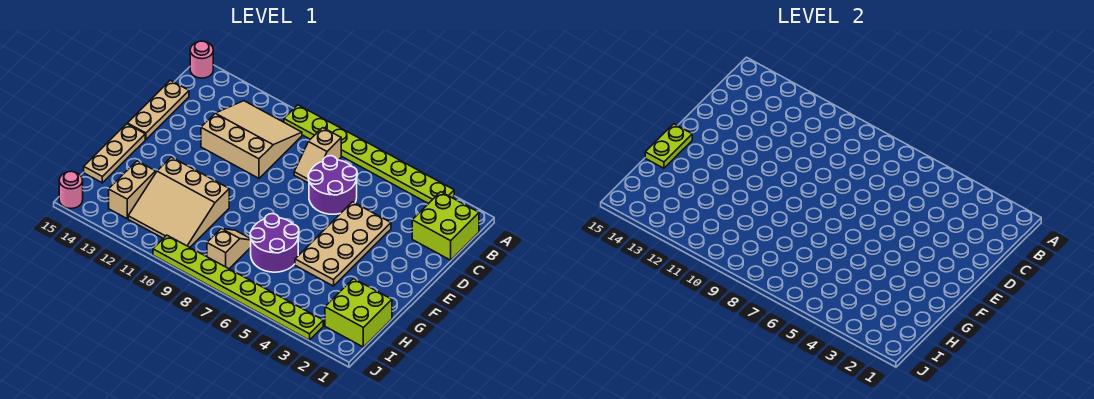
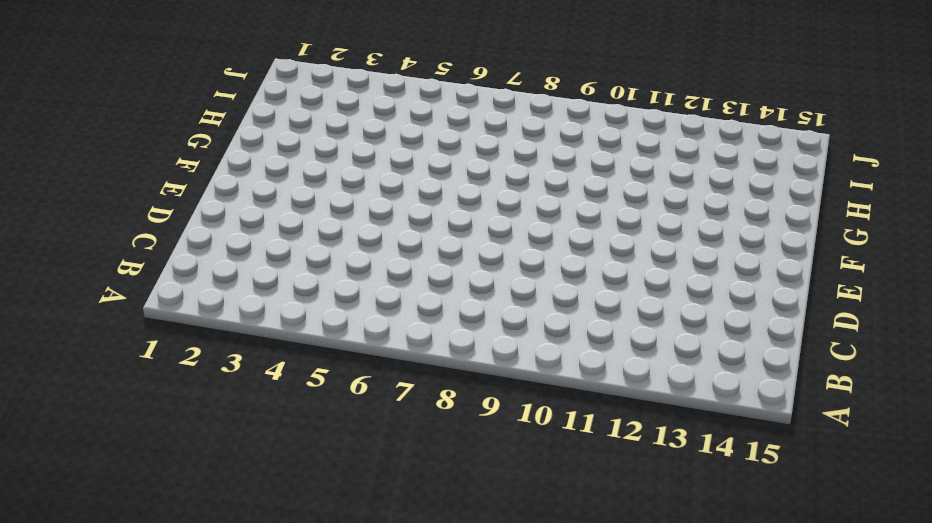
none -> lime plate A3:A10 level 1
none -> pink round brick A15 level 1
none -> lime brick B1:C2 level 1

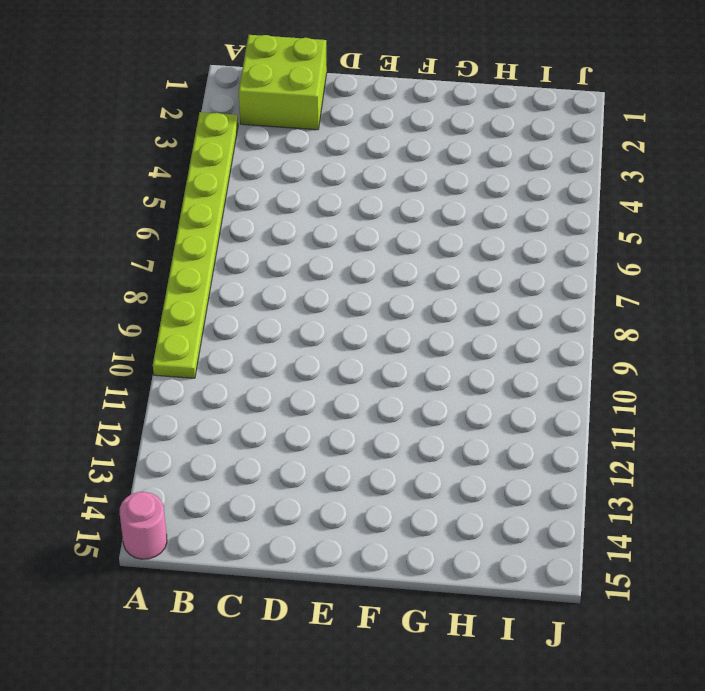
none -> tan slope B8:C8 level 1 top B
none -> tan slope B10:D12 level 1 top D
none -> purple round brick C6:D7 level 1

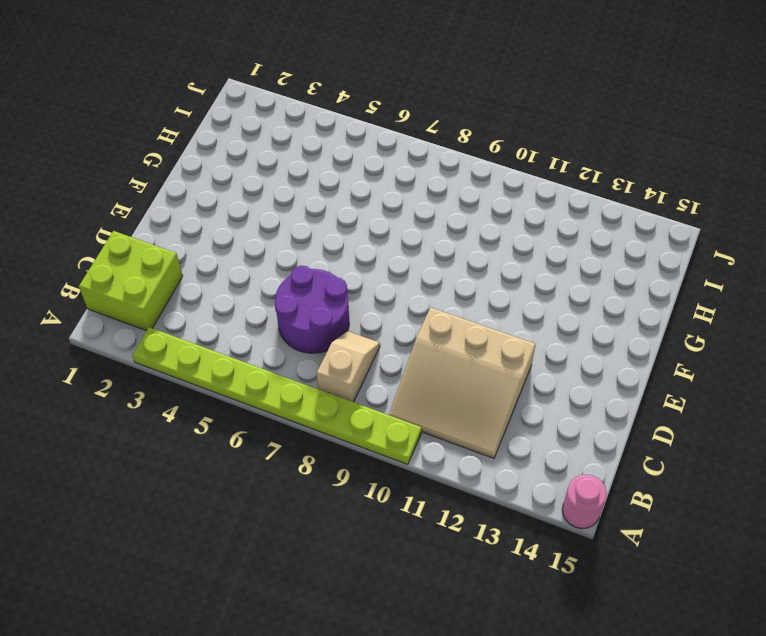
none -> tan plate C15:E15 level 1
none -> tan plate D4:G5 level 1
none -> tan plate F15:H15 level 1

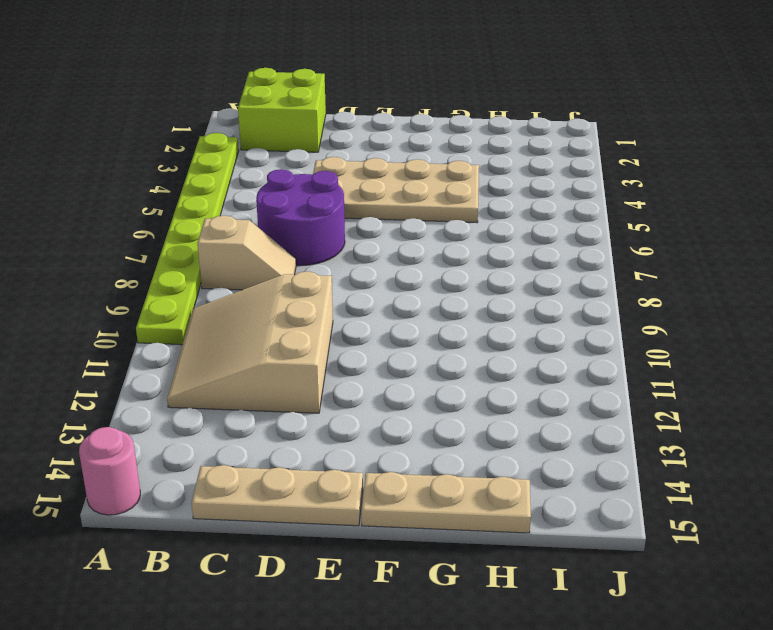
none -> purple round brick G6:H7 level 1
none -> tan slope G10:I12 level 1 top G
none -> lime brick H1:I2 level 1

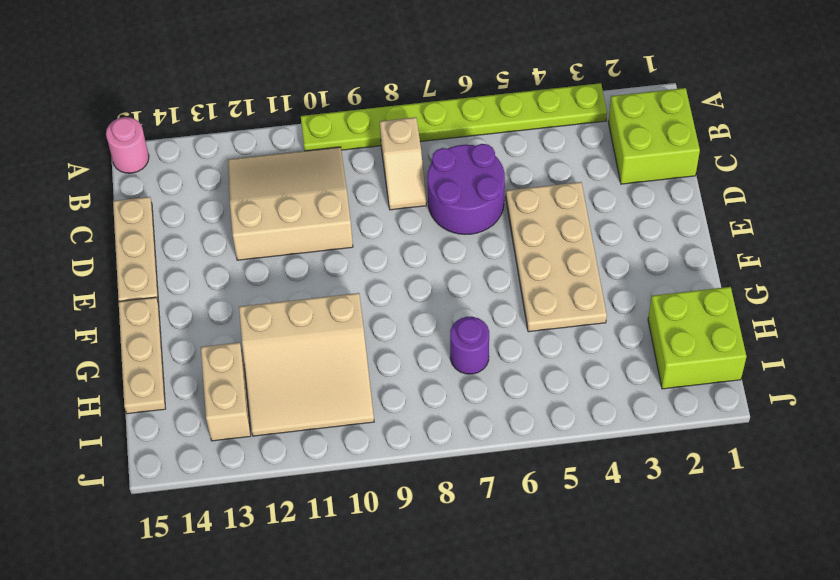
purple round brick H7 level 1 -> purple round brick G6:H7 level 1
none -> tan slope H8:I8 level 1 top I
none -> lime plate J3:J10 level 1
none -> pink round brick J15 level 1

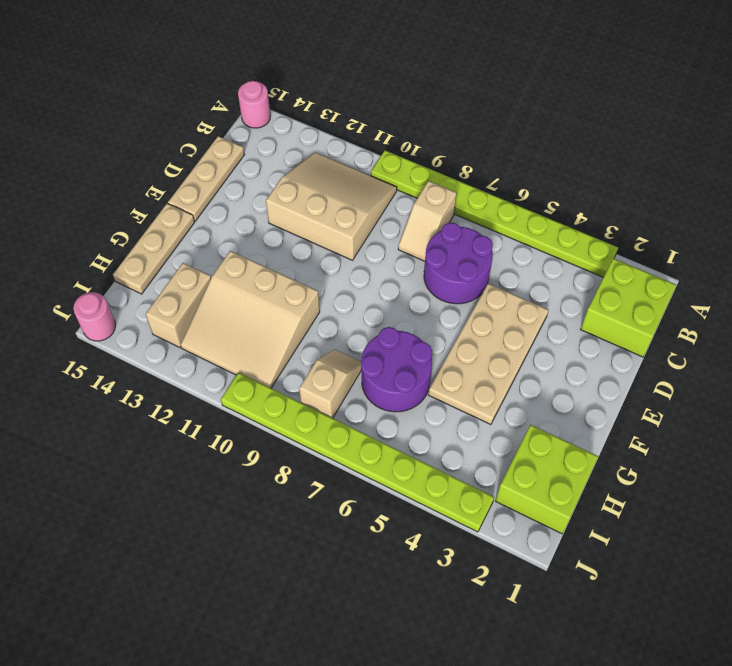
none -> lime plate F15:G15 level 2

